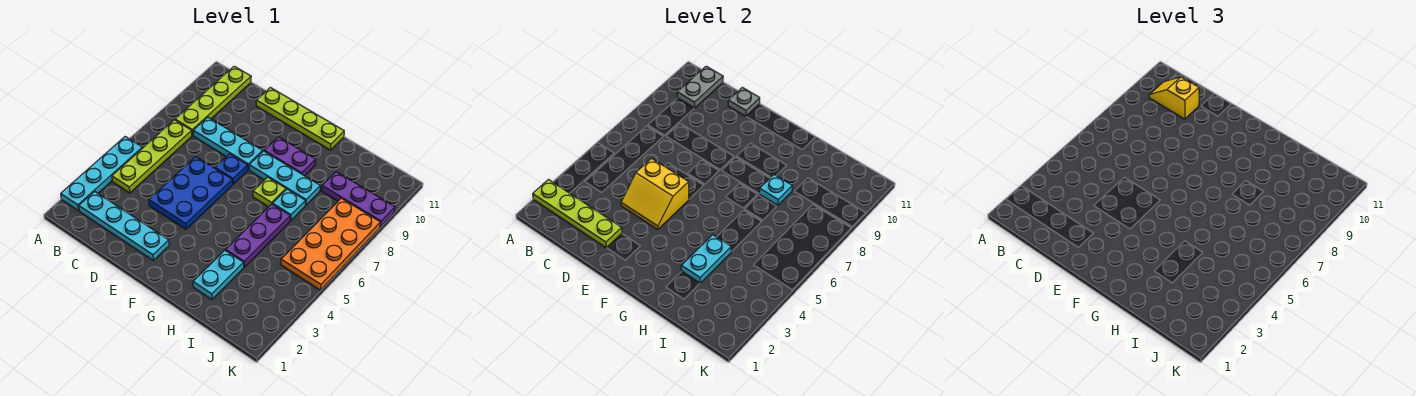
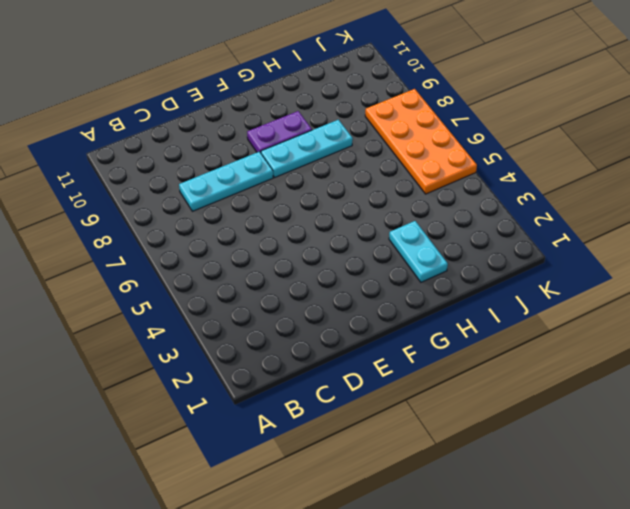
none -> cyan plate A2:A5 level 1
none -> cyan plate B2:E2 level 1
none -> lime plate B4:B7 level 1

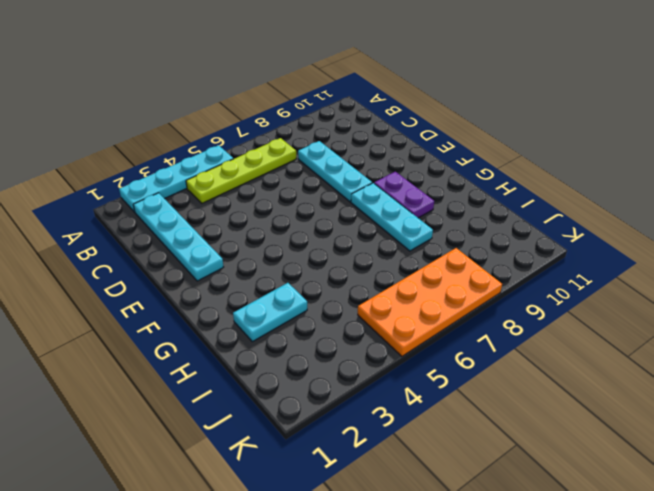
none -> lime plate B8:B11 level 1
none -> blue plate D4:E6 level 1
none -> lime plate D11:G11 level 1

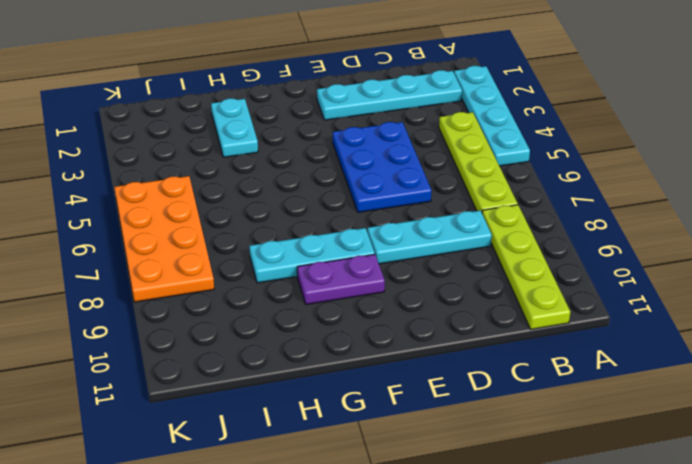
none -> lime plate D11:G11 level 1
none -> blue plate E7 level 1
none -> lime plate G7 level 1

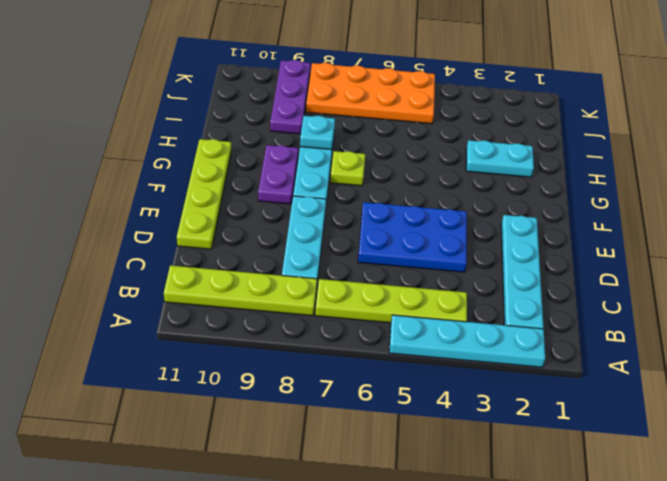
none -> blue plate E7 level 1
none -> purple plate H4:H6 level 1
none -> cyan plate H7 level 1

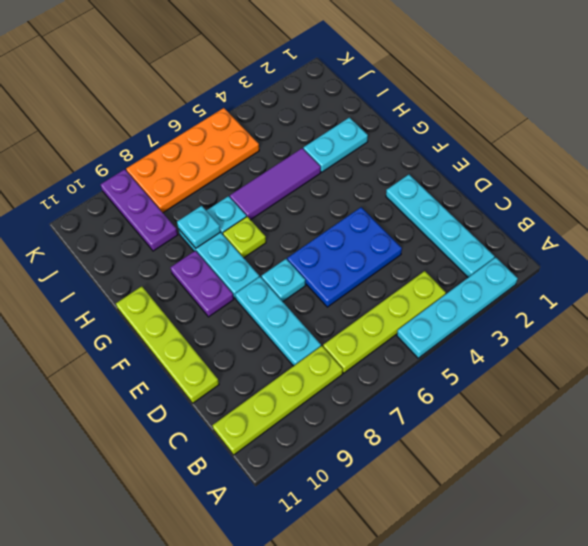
cyan plate E7 level 1 -> blue plate E7 level 1
purple tile H4:H6 level 1 -> purple plate H4:H6 level 1
none -> lime plate A2:D2 level 2
none -> grey plate B10:B11 level 2
none -> yellow slope D4:E5 level 2 top 5

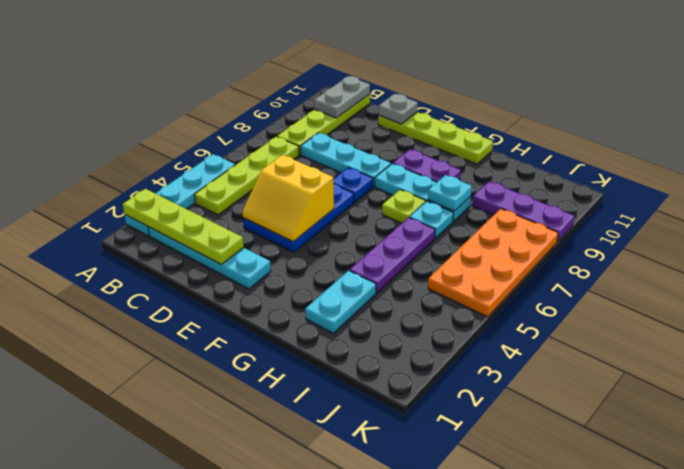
none -> cyan plate H3:H4 level 2
none -> yellow slope B10:C10 level 3 top C

